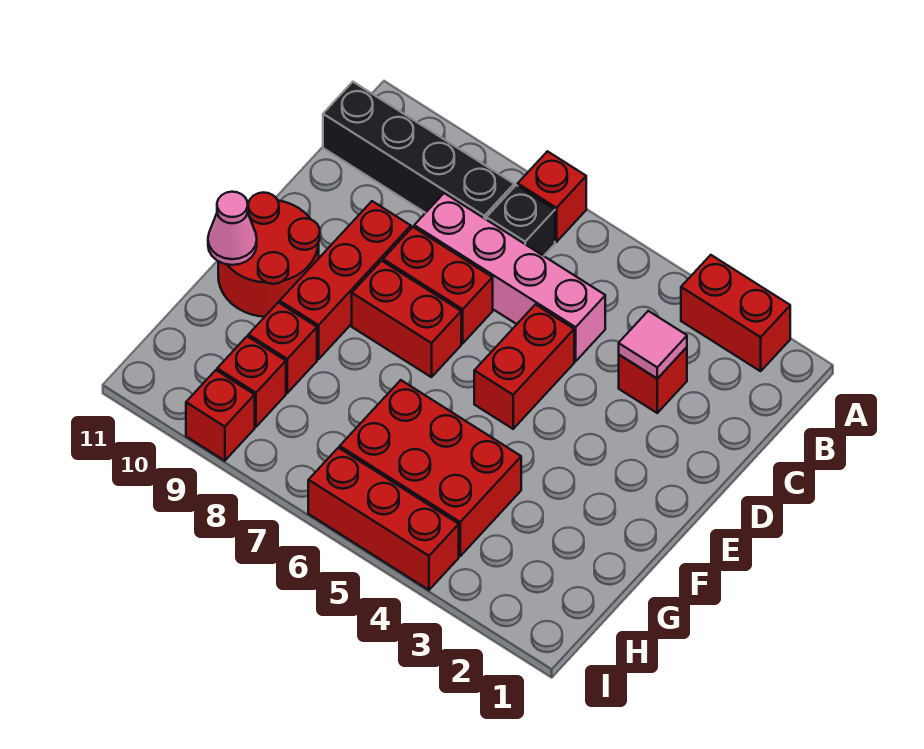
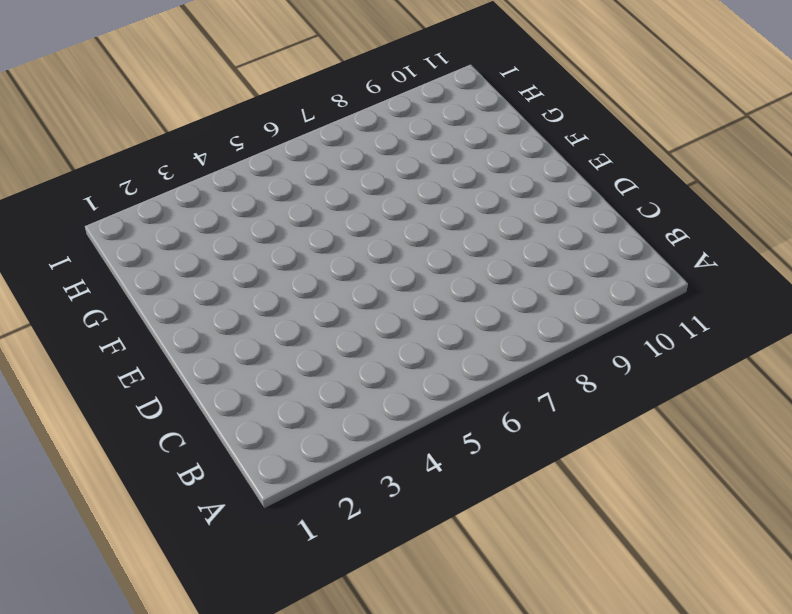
none -> red brick A2:A3 level 1
none -> red brick A7 level 1
none -> black brick B7 level 1

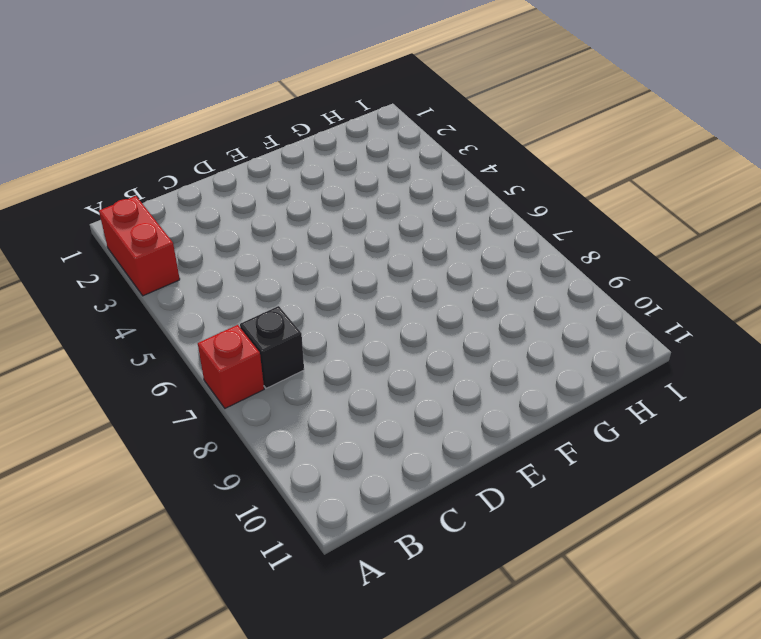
none -> black brick B8:B11 level 1
none -> red brick C3 level 1
none -> pink brick C5:C8 level 1

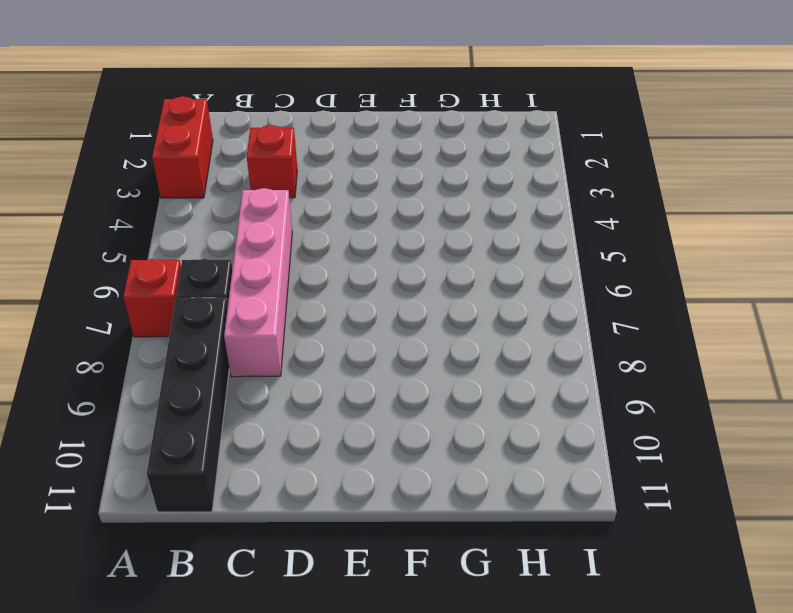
none -> red brick D5:E5 level 1
none -> red brick D7:D8 level 1
none -> red brick D9:F9 level 1

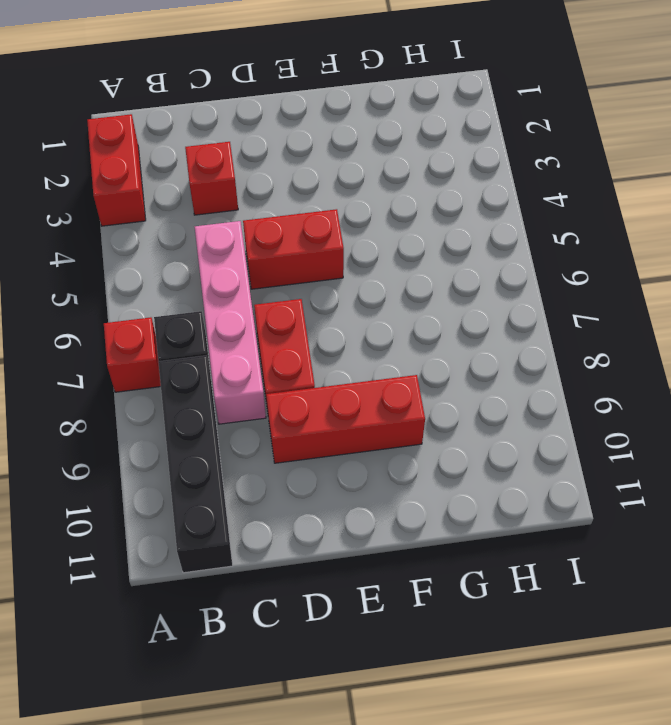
none -> red brick E7:E8 level 1
none -> red round brick E10:F11 level 1
none -> red brick G4:H6 level 1

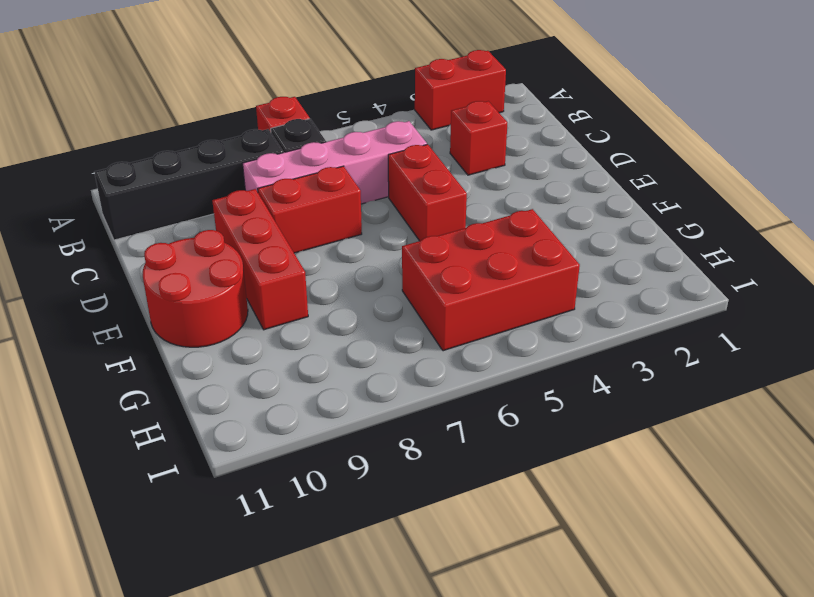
none -> red brick E7:E8 level 1
none -> red brick G9 level 1
none -> red brick H9 level 1

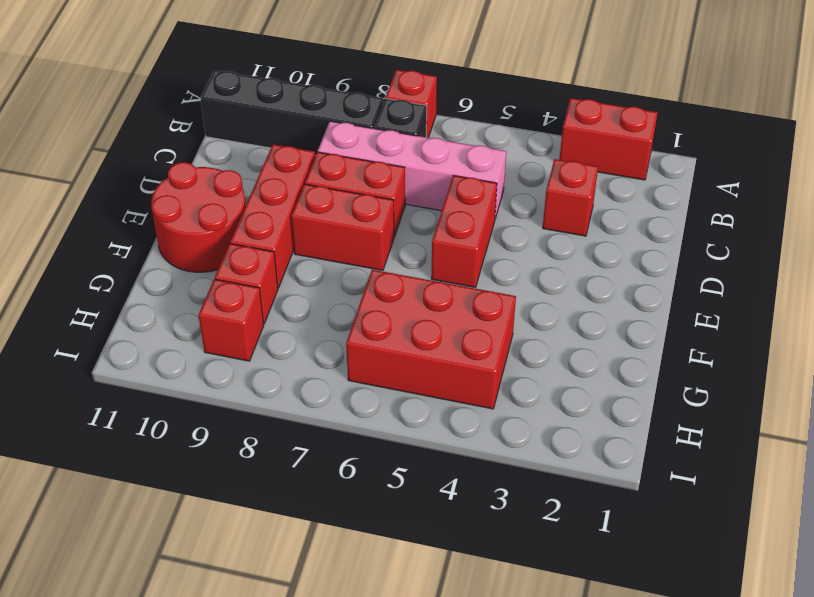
none -> red brick I4:I6 level 1
none -> red brick I9 level 1
none -> pink tile C3 level 2

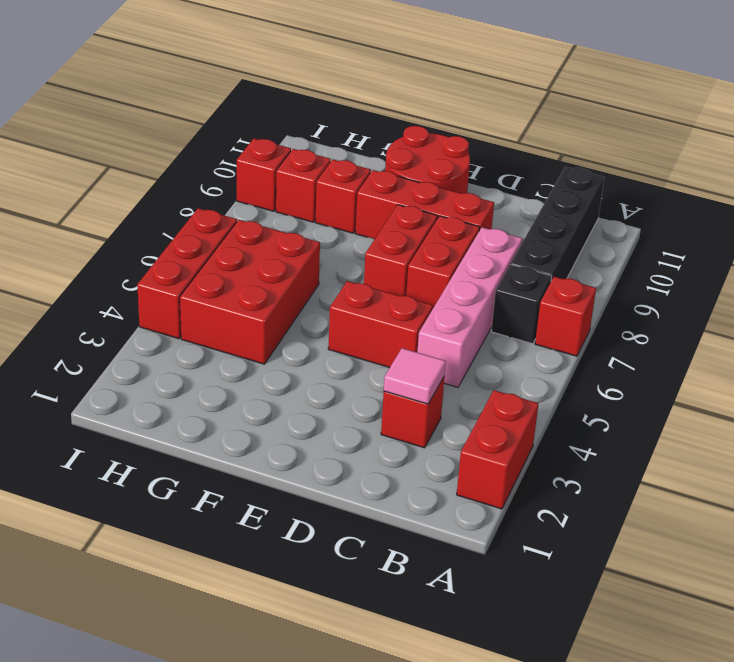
none -> pink cone F11 level 2

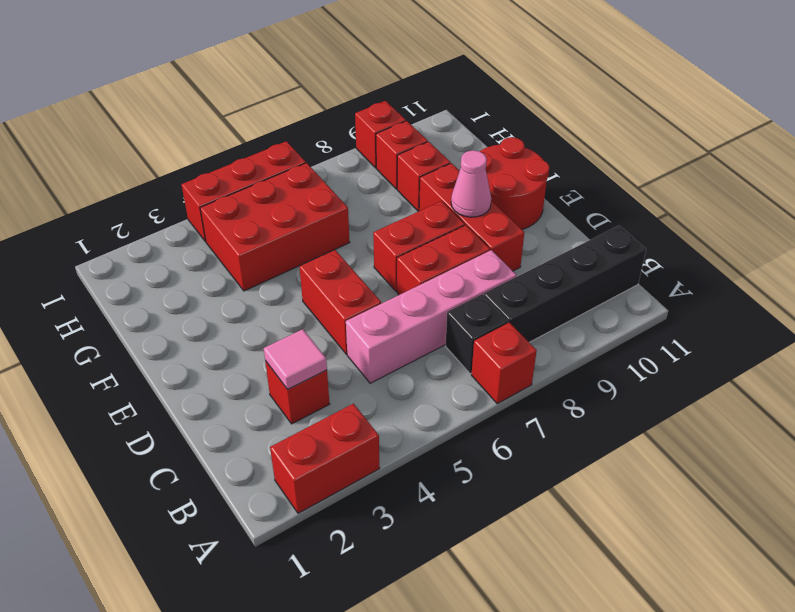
pink cone E9 level 2 -> pink cone F11 level 2

